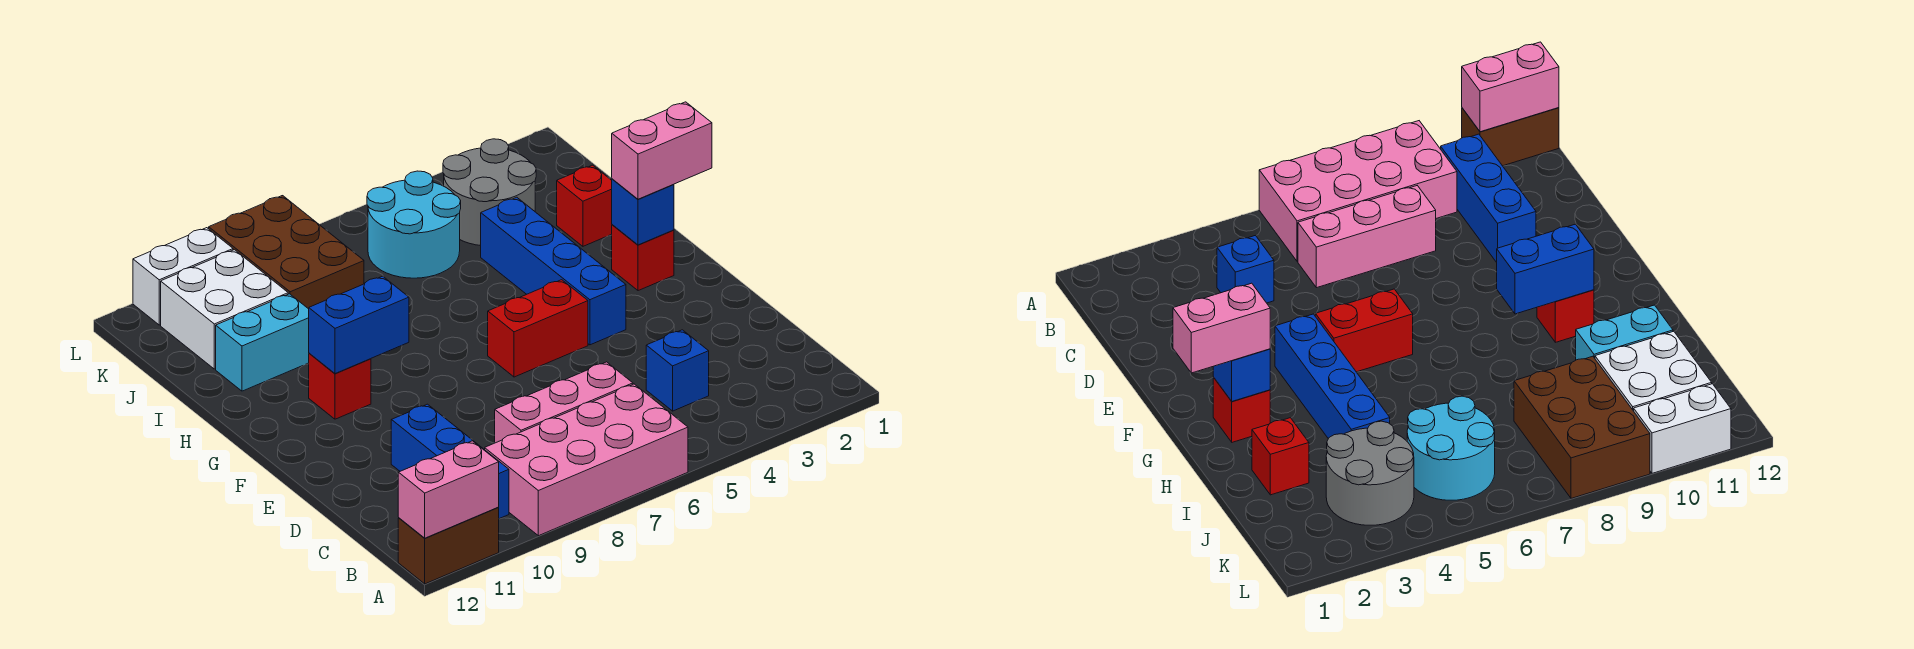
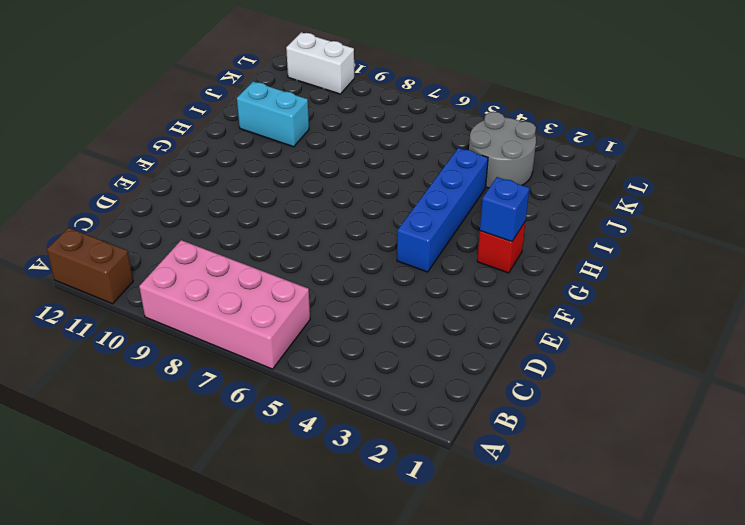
none -> blue brick B10:D10 level 1
none -> blue brick C4 level 1
none -> pink brick C6:C8 level 1

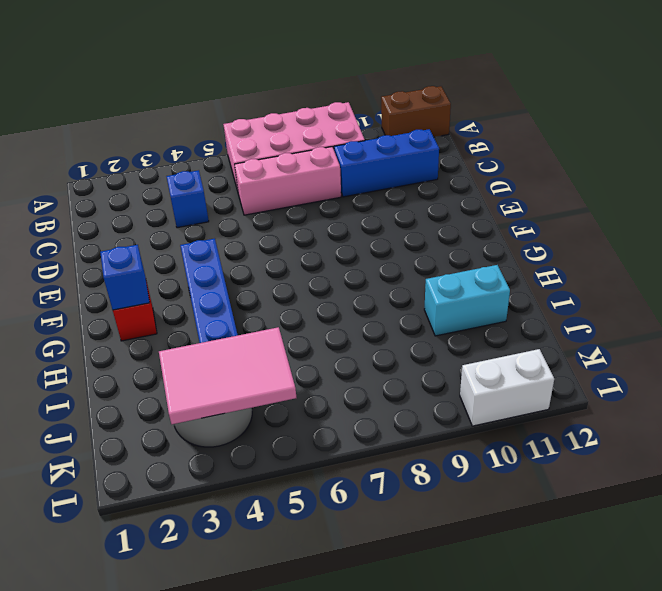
blue brick C9:C11 level 1 -> blue brick B10:D10 level 1
pink tile J3:K5 level 2 -> none
none -> red brick F5:F6 level 1
none -> red brick G10 level 1
none -> red brick I2 level 1

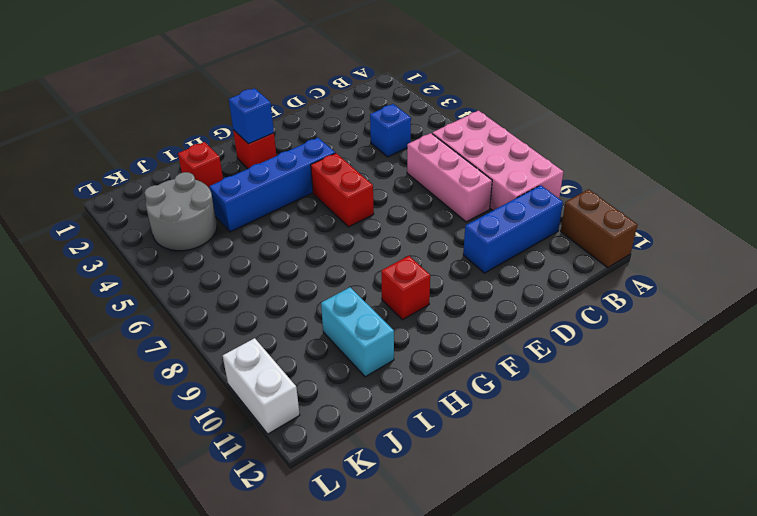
none -> cyan round brick J5:K6 level 1
none -> brown brick J8:L9 level 1
none -> white brick J10:K11 level 1

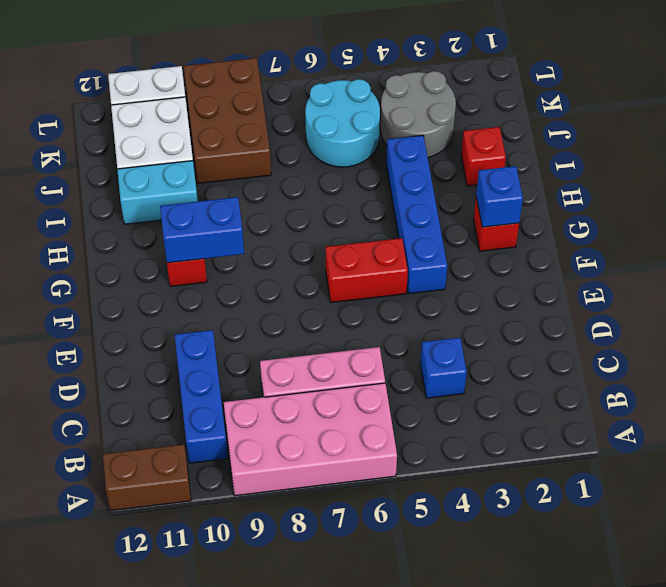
none -> pink brick A11:A12 level 2
none -> pink brick G1:G2 level 3

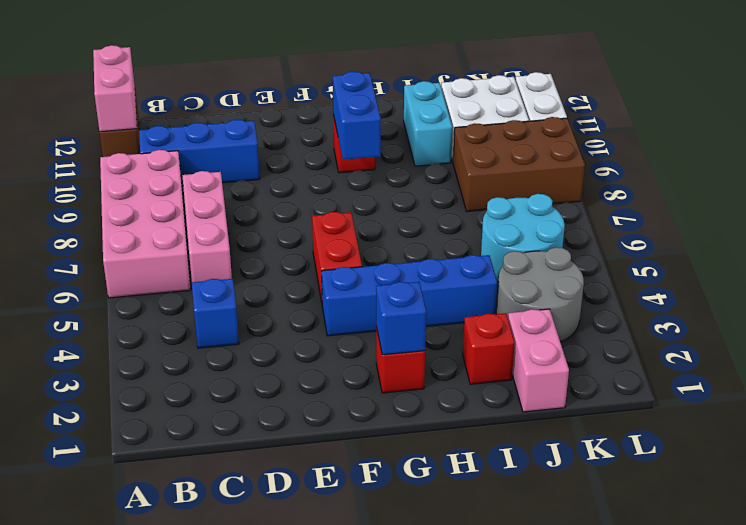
pink brick J1:J2 level 1 -> pink brick G1:G2 level 3

